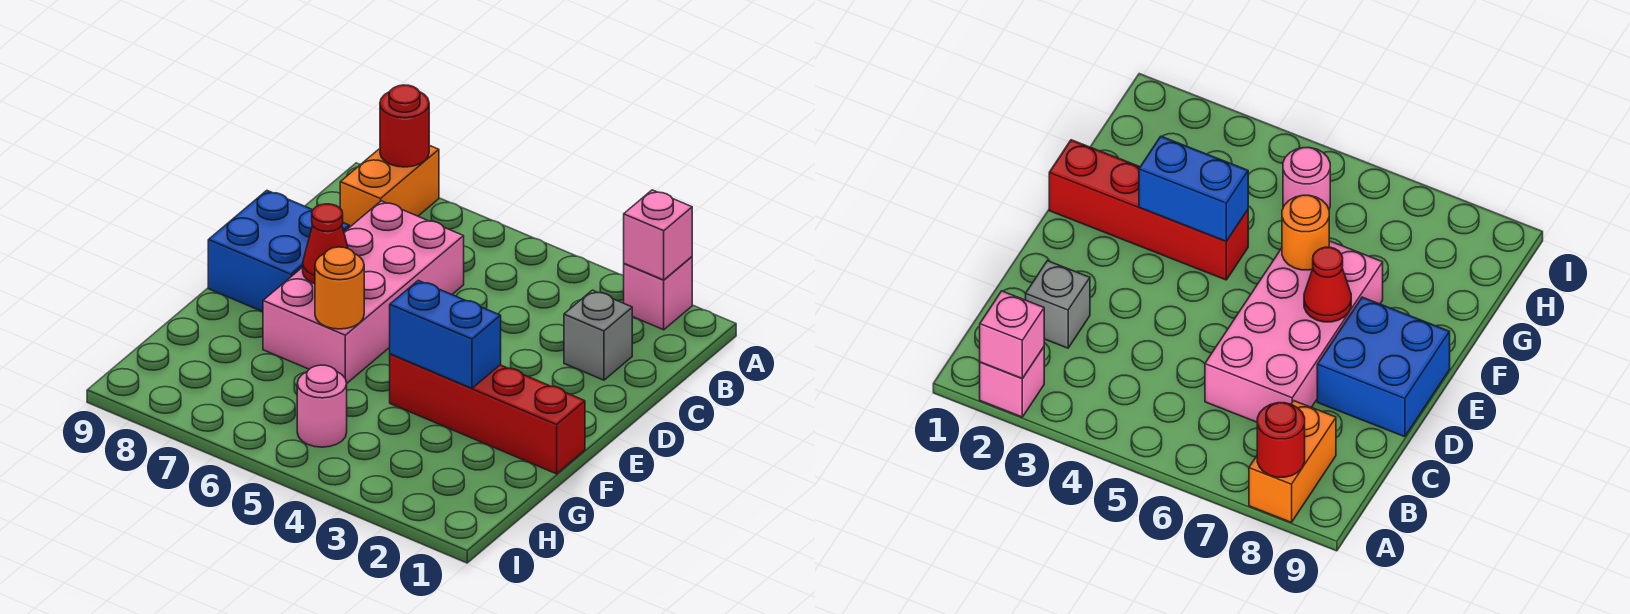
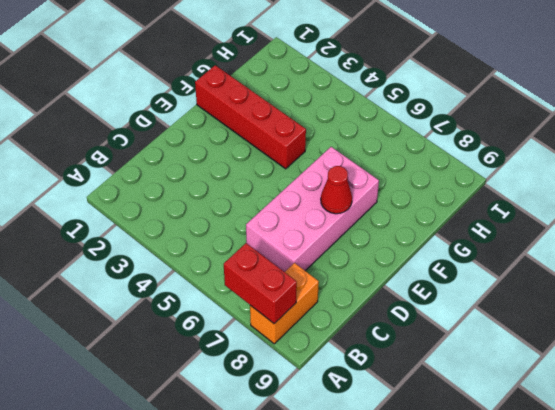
red brick A7:A8 level 2 -> red round brick A8 level 2
none -> pink brick A2 level 1
none -> grey brick C2 level 1
none -> blue brick D8:E9 level 1

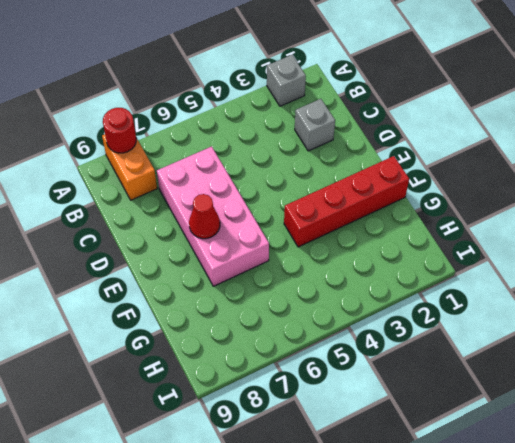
grey brick A2 level 1 -> pink brick A2 level 1
none -> blue brick D8:E9 level 1
none -> pink round brick H5 level 1
none -> pink brick A2 level 2

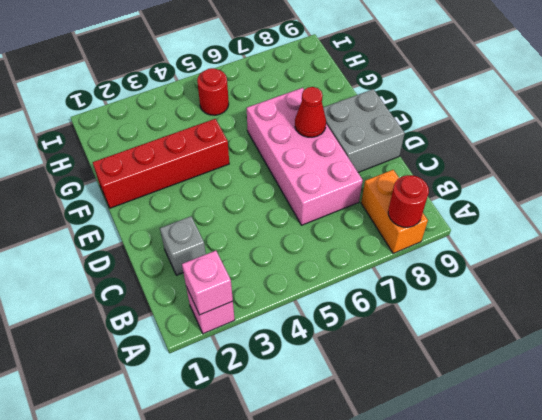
grey brick D8:E9 level 1 -> blue brick D8:E9 level 1
red round brick H5 level 1 -> pink round brick H5 level 1
none -> blue brick F3:F4 level 2
none -> orange round brick F6 level 2

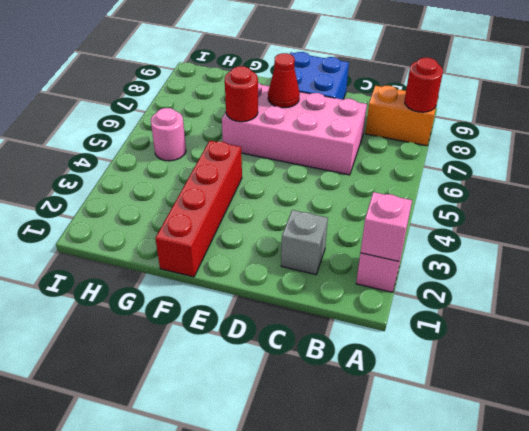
red round brick F6 level 2 -> orange round brick F6 level 2
none -> blue brick F3:F4 level 2

